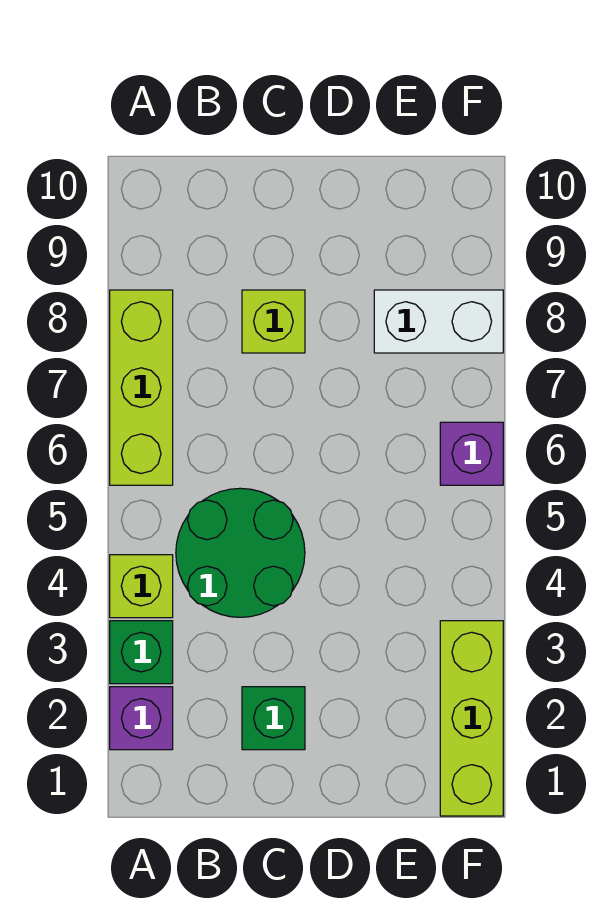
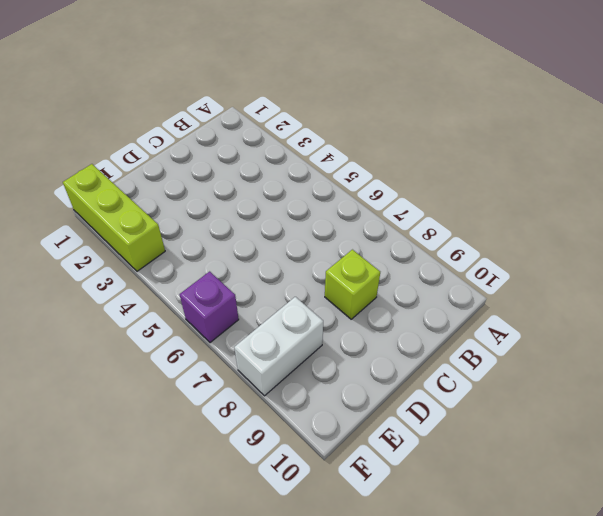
none -> purple brick A2 level 1
none -> green brick A3 level 1

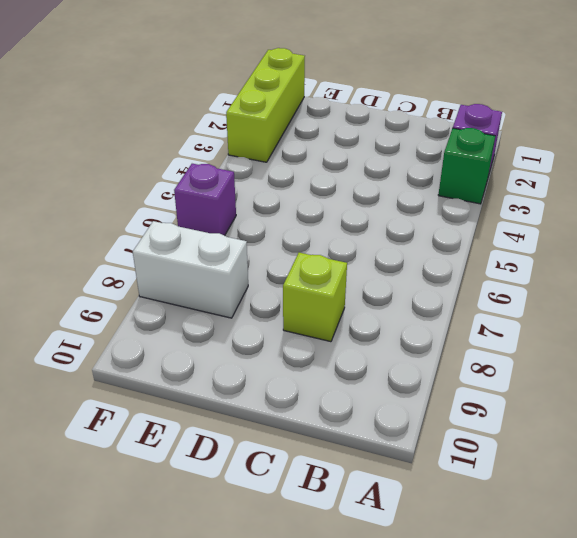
none -> lime brick A4 level 1
none -> lime brick A6:A8 level 1

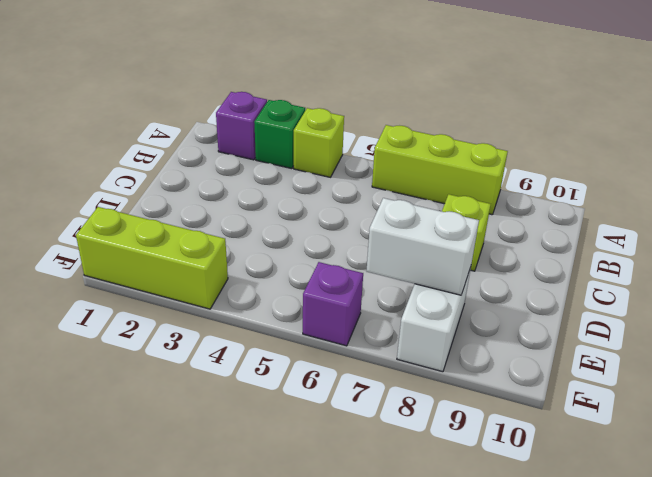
white brick E7:E8 level 2 -> none
none -> green round brick B4:C5 level 1
none -> green brick C2 level 1

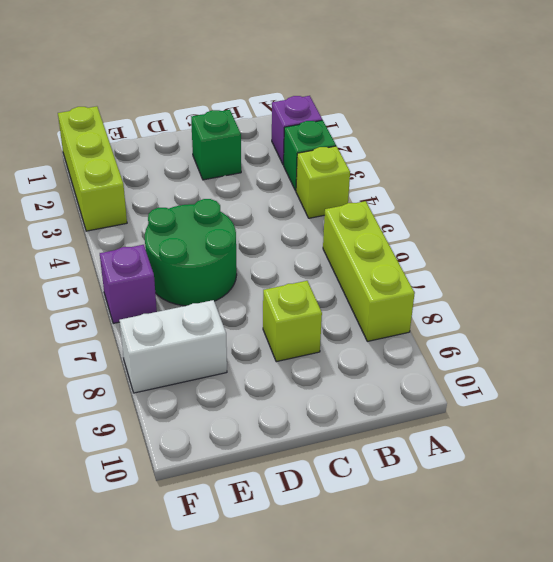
green round brick D5:E6 level 1 -> green round brick B4:C5 level 1

